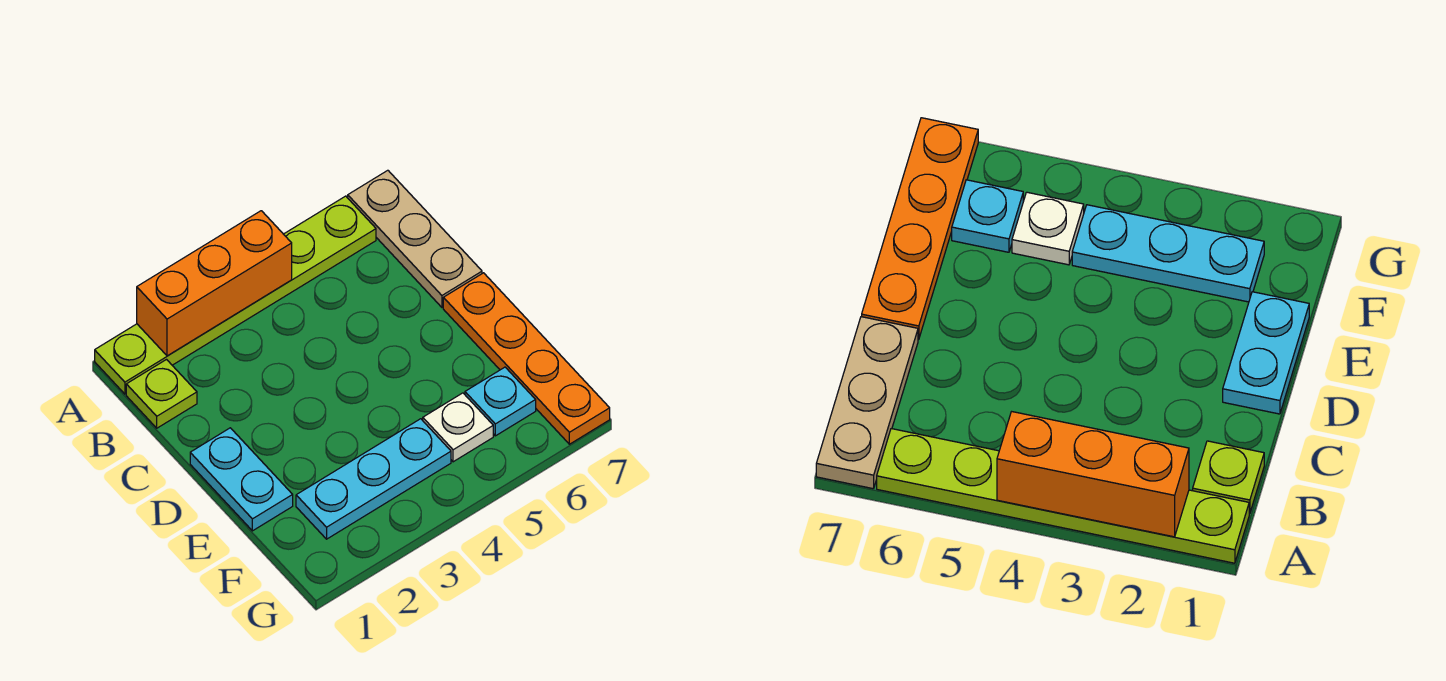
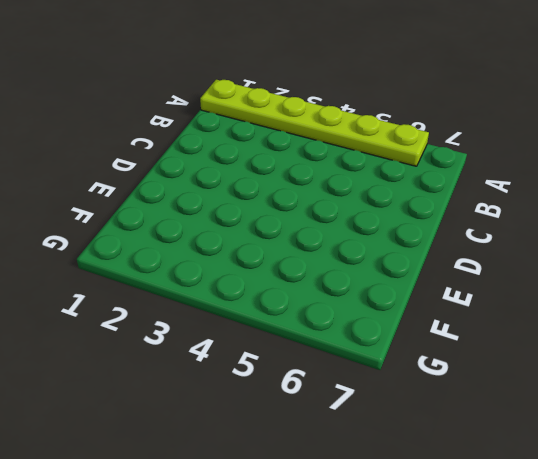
none -> tan plate A7:C7 level 1
none -> lime plate B1 level 1

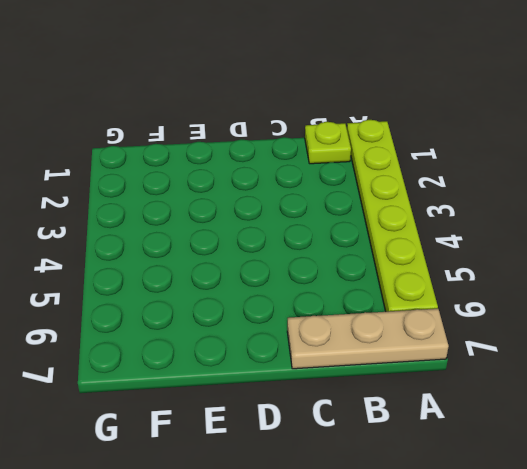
none -> cyan plate D1:E1 level 1
none -> orange plate D7:G7 level 1

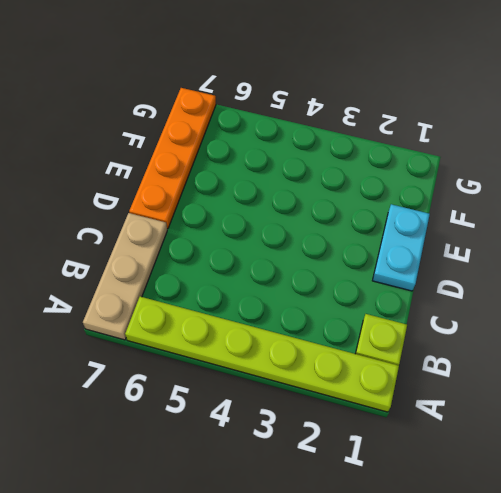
none -> cyan plate F2:F4 level 1
none -> white plate F5 level 1

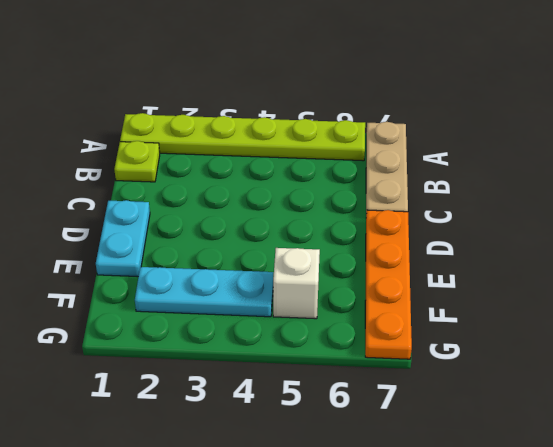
white brick F5 level 1 -> white plate F5 level 1
none -> cyan plate F6 level 1
none -> orange brick A2:A4 level 2

